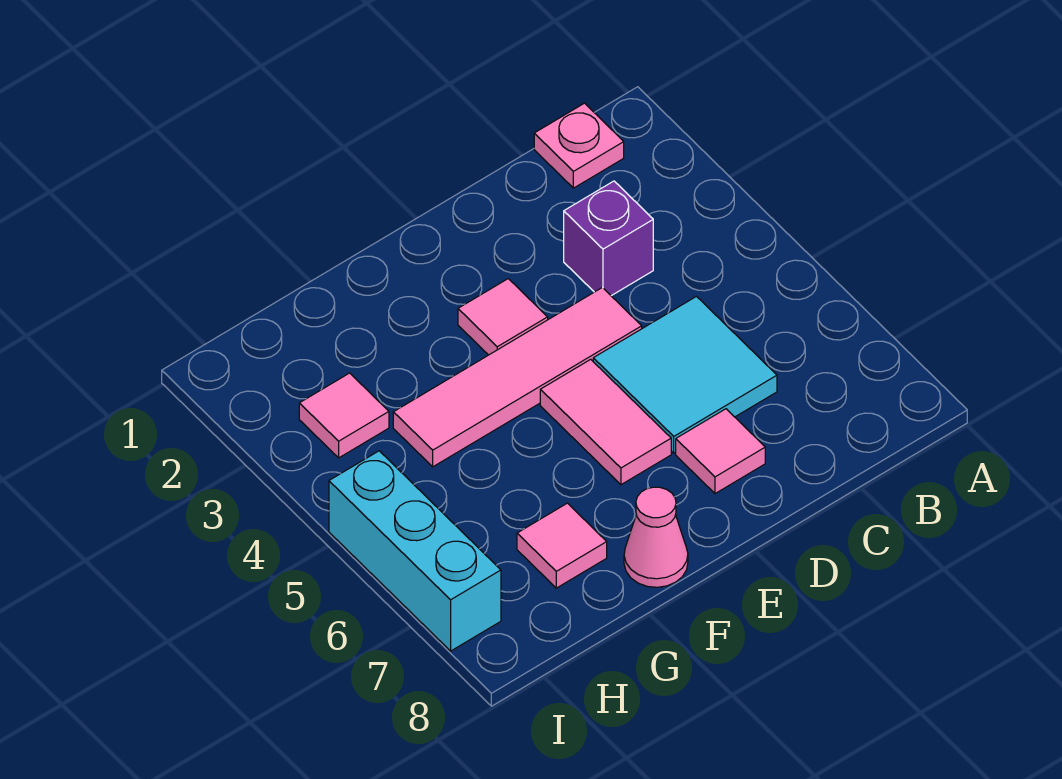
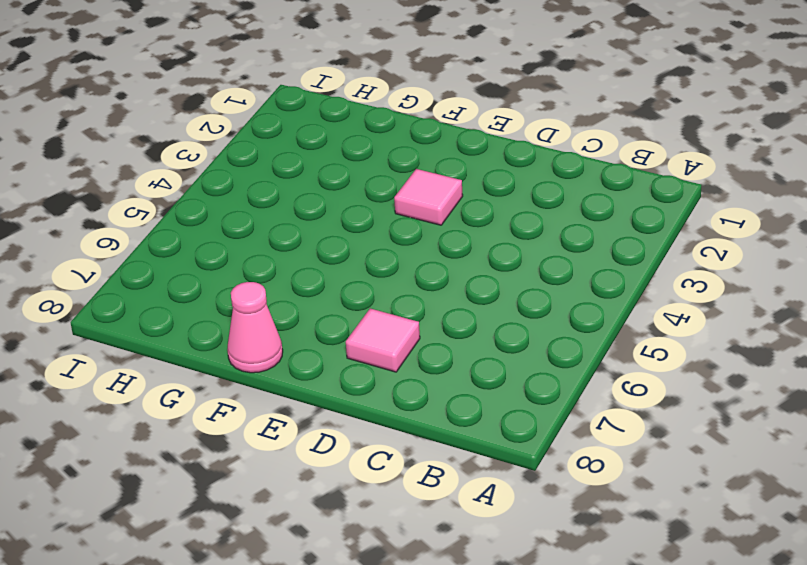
none -> pink plate B1 level 1
none -> purple brick C3 level 1

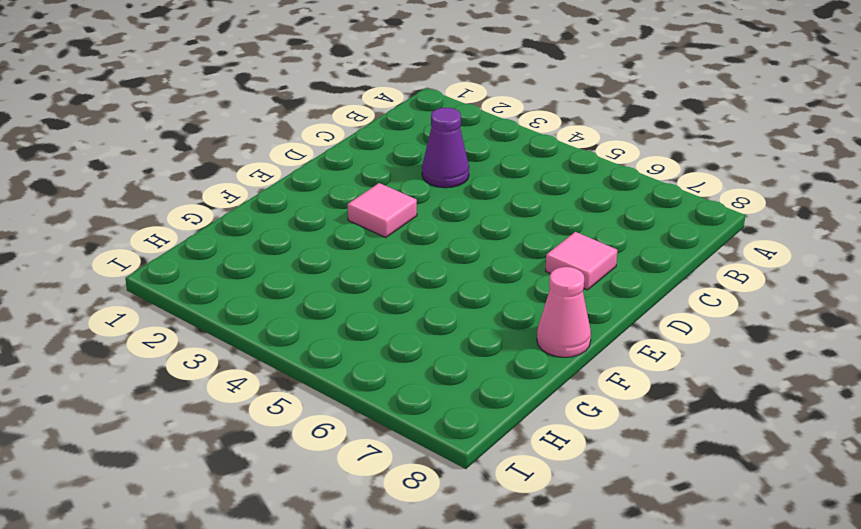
purple cone C3 level 1 -> purple brick C3 level 1
none -> pink plate B1 level 1
none -> cyan tile C5:D6 level 1

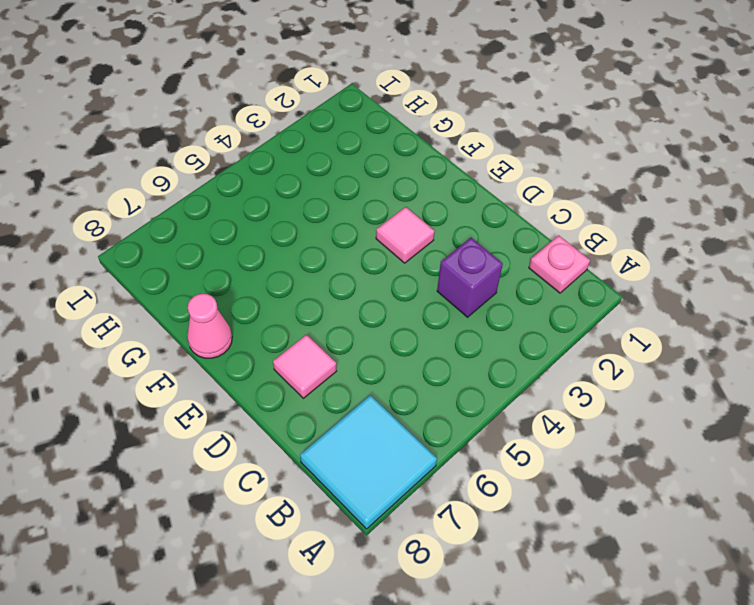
cyan tile A7:B8 level 1 -> cyan tile C5:D6 level 1
none -> pink tile D4:G4 level 1
none -> pink tile E5:E6 level 1

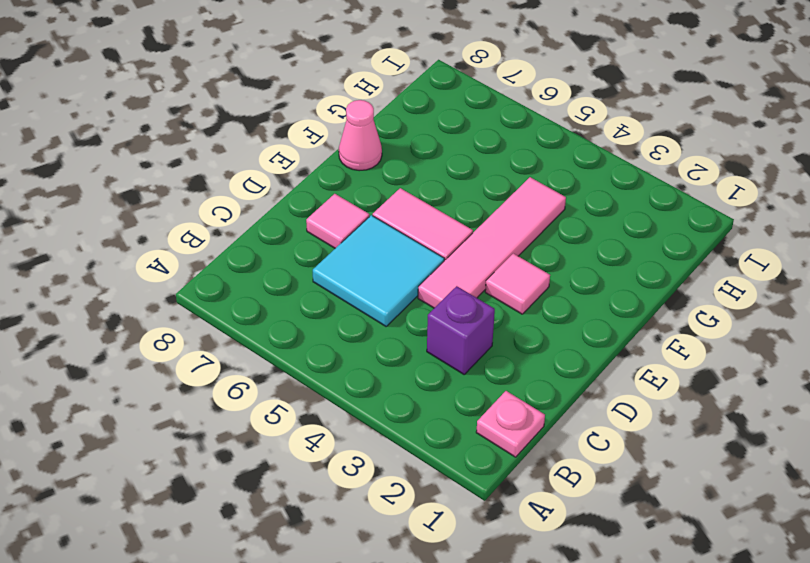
none -> pink tile G7 level 1
none -> pink tile H3 level 1

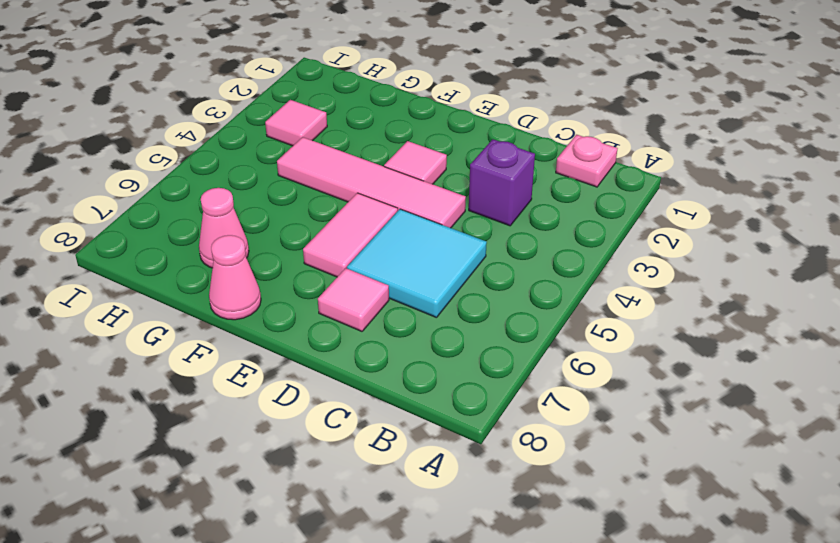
pink cone G7 level 1 -> pink tile G7 level 1
none -> cyan brick I5:I7 level 1

